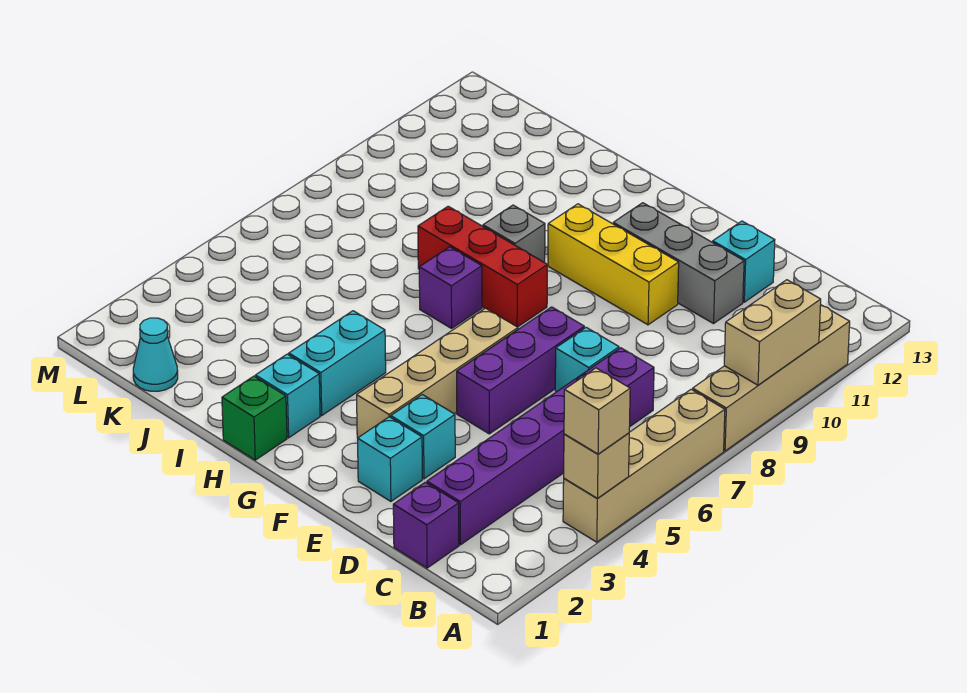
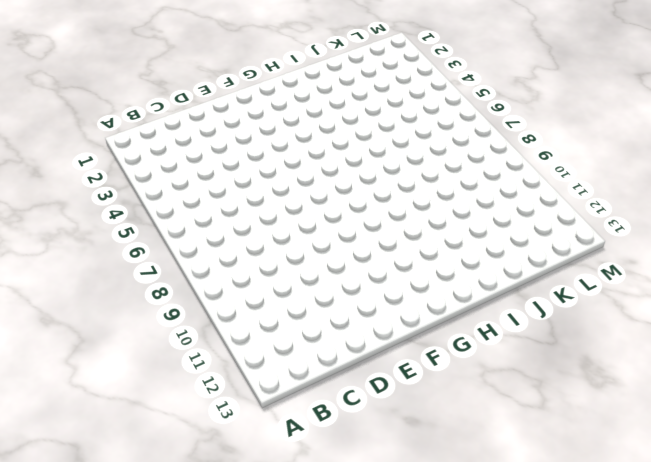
none -> tan brick A4:A7 level 1
none -> tan brick A8:A11 level 1
none -> purple brick C1 level 1

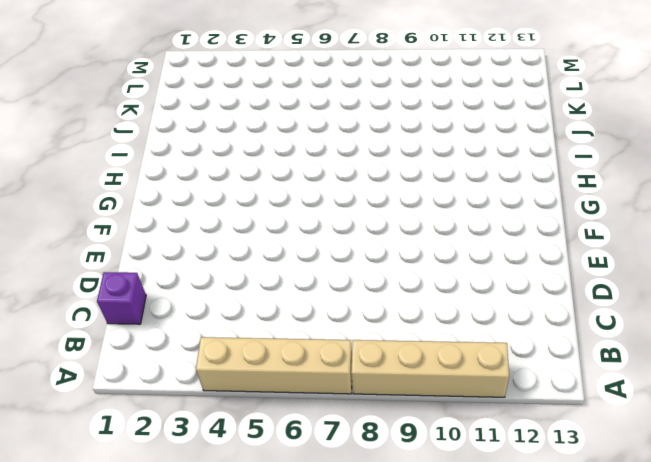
none -> purple brick C2:C7 level 1
none -> cyan brick D7 level 1
none -> grey brick D11:F11 level 1

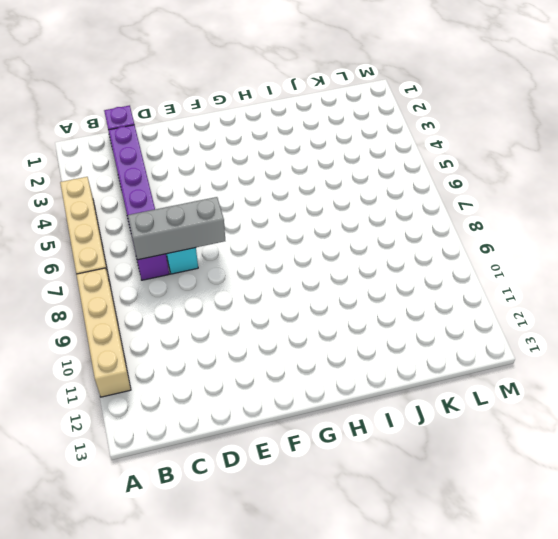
grey brick C7:E7 level 2 -> grey brick D11:F11 level 1
none -> cyan brick D12 level 1
none -> cyan brick E2 level 1
none -> cyan brick E3 level 1

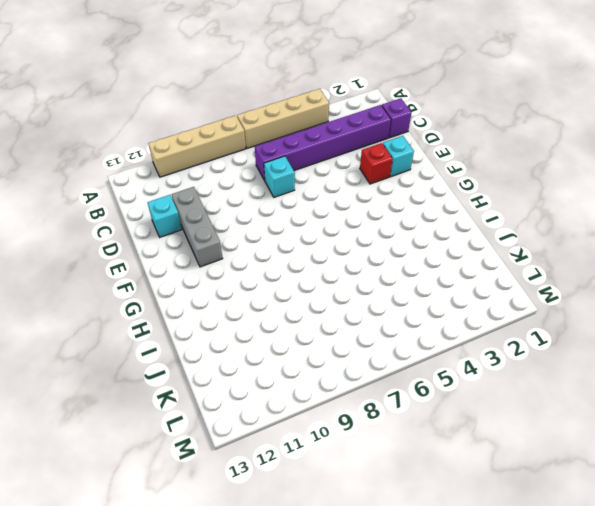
red brick E3 level 1 -> cyan brick E3 level 1
none -> purple brick E5:E7 level 1
none -> yellow brick E10:G10 level 1
none -> tan brick F3:F6 level 1

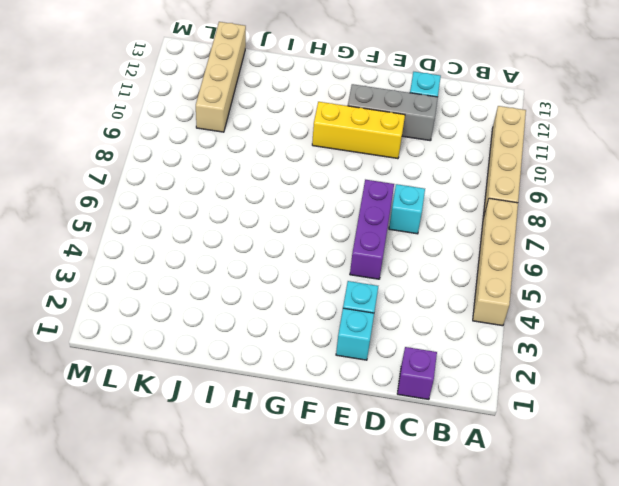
tan brick K10:K13 level 1 -> tan brick F3:F6 level 1
none -> purple brick C2:C7 level 1
none -> red brick G8:I8 level 1
none -> green brick H1 level 1

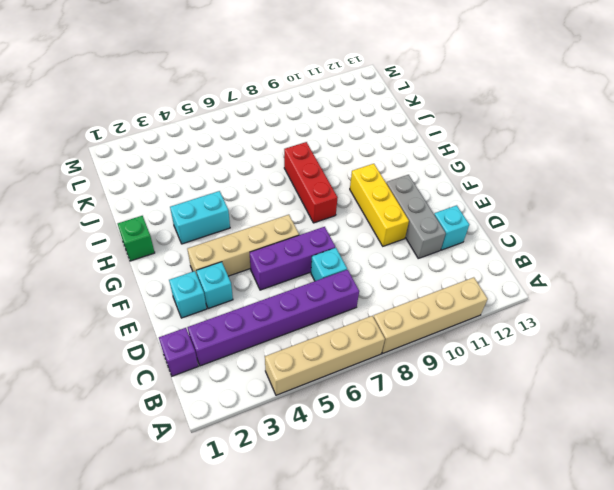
none -> cyan brick H2 level 1
none -> purple brick H7 level 1
none -> grey brick H9 level 1

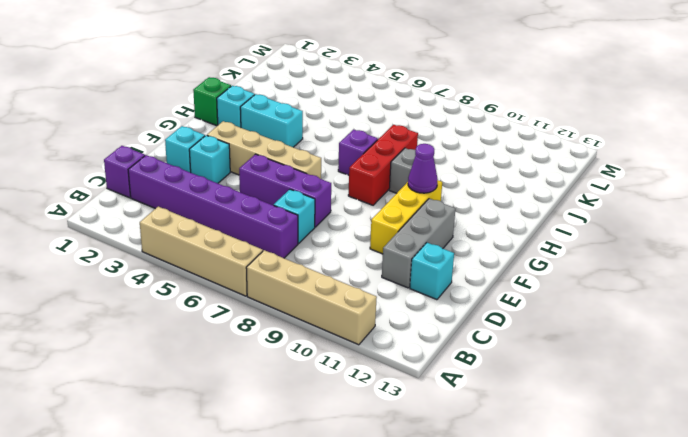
purple cone G10 level 2 -> none
none -> cyan cone K1 level 1
none -> tan brick A4 level 2
none -> tan brick A9:A10 level 2

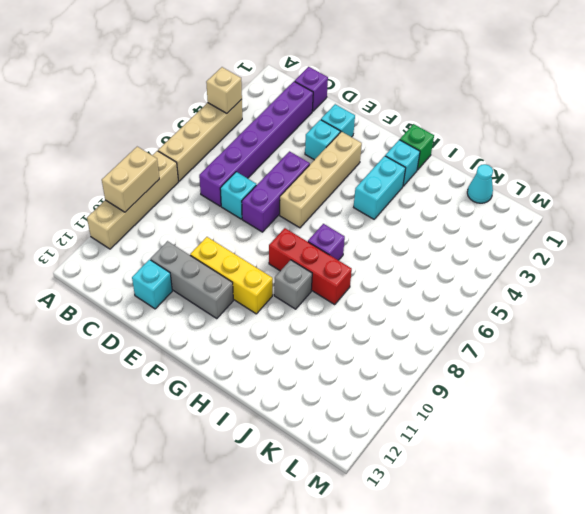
none -> tan brick A4 level 3

